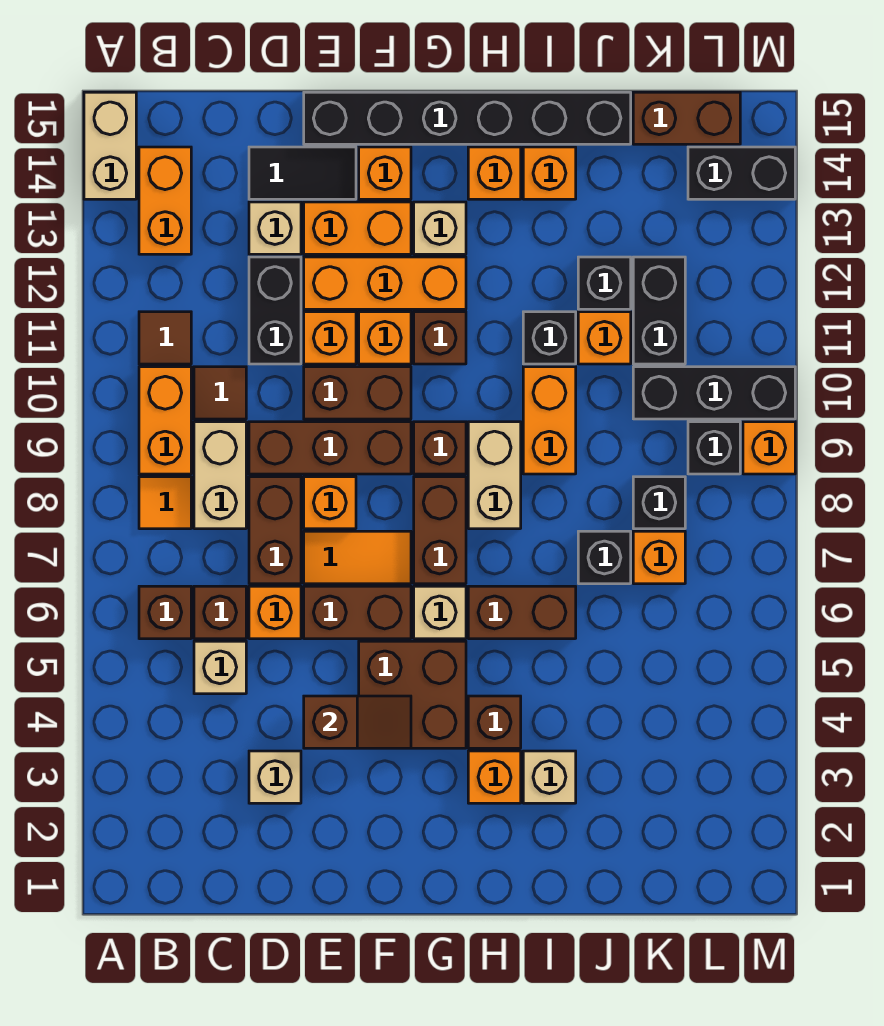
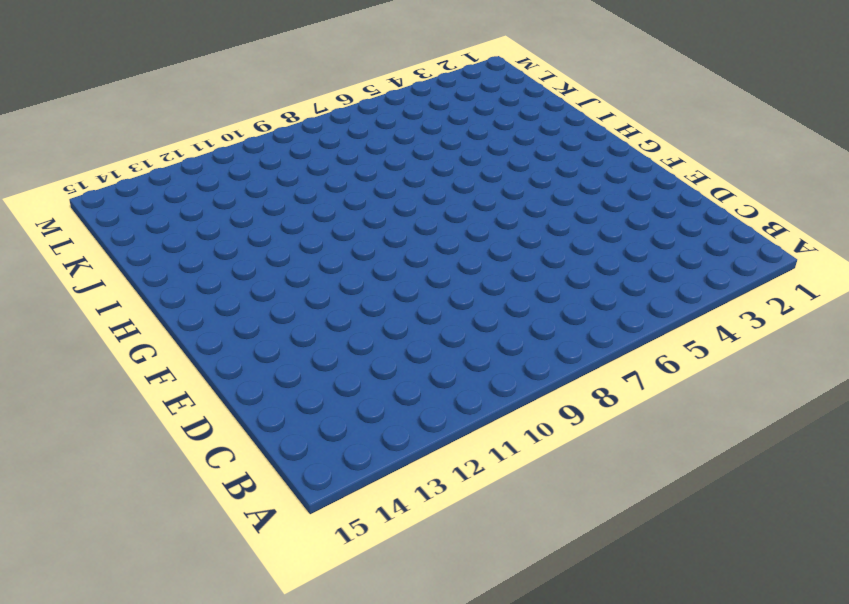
none -> tan brick A14:A15 level 1
none -> brown brick B6 level 1
none -> orange tile B8 level 1
none -> orange brick B9:B10 level 1

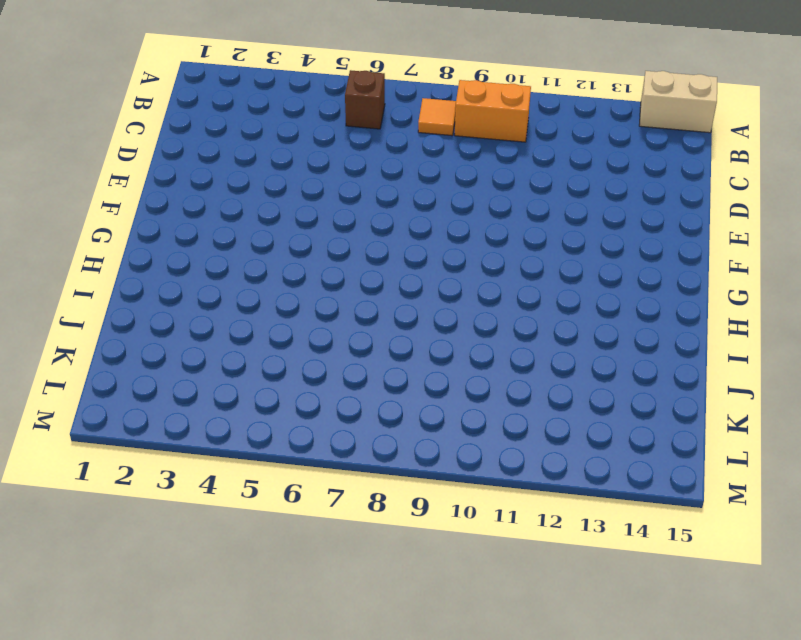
none -> brown tile B11 level 1
none -> orange brick B13:B14 level 1
none -> tan brick C5 level 1
none -> brown brick C6 level 1

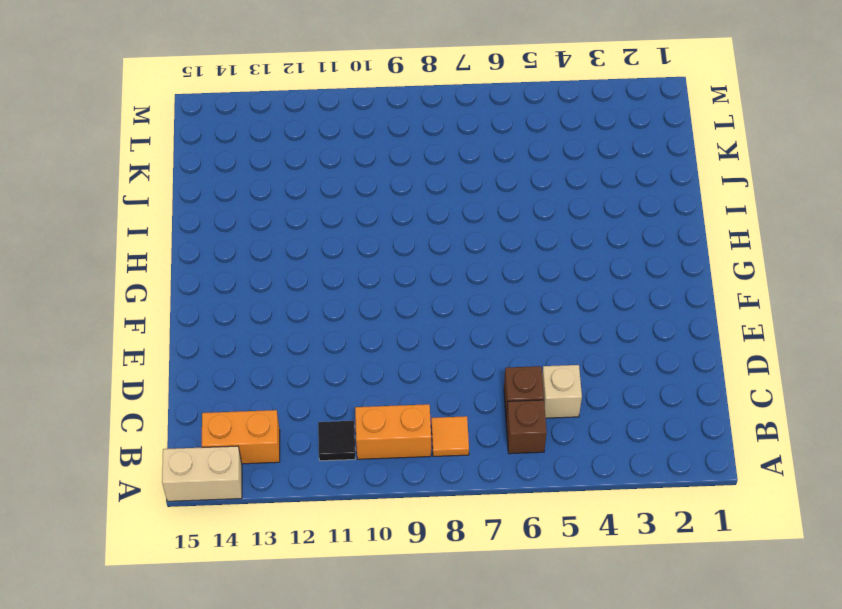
black tile B11 level 1 -> brown tile B11 level 1
none -> tan brick C8:C9 level 1
none -> brown tile C10 level 1
none -> tan brick D3 level 1
none -> orange brick D6 level 1

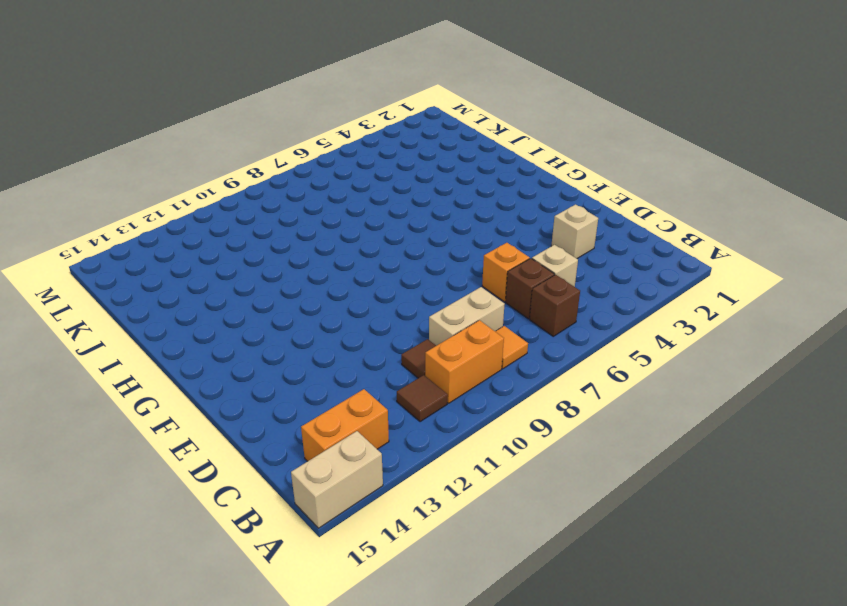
none -> brown brick D7:D8 level 1
none -> brown brick D9:F9 level 1
none -> black brick D11:D12 level 1
none -> tan brick D13 level 1

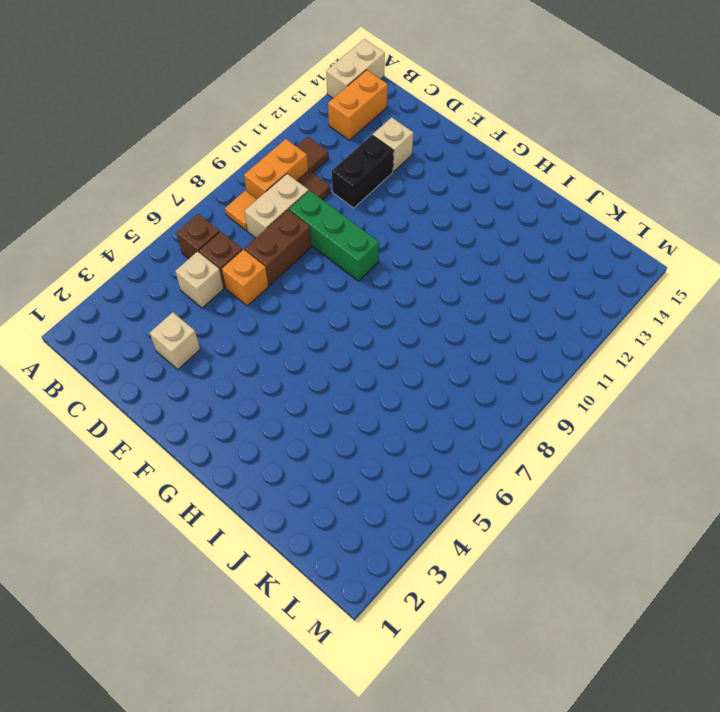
green brick D9:F9 level 1 -> brown brick D9:F9 level 1
none -> black tile D14:E14 level 1
none -> brown brick E6:F6 level 1
none -> orange tile E7:F7 level 1
none -> orange brick E8 level 1

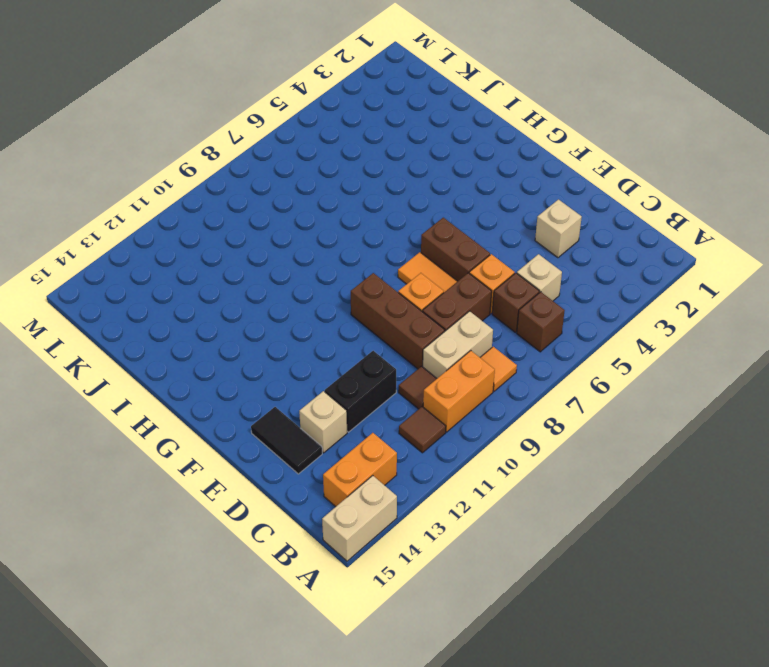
none -> brown brick E10:F10 level 1
none -> orange brick E11 level 1
none -> orange brick E12:G12 level 1
none -> orange brick E13:F13 level 1

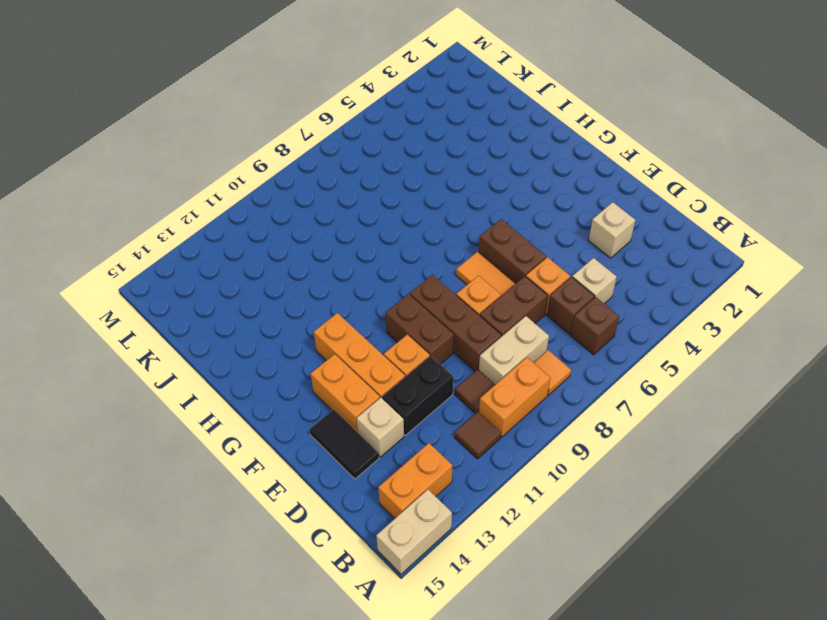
none -> black brick E15:J15 level 1
none -> brown brick F4:G5 level 1
none -> orange brick F11 level 1
none -> orange brick F14 level 1

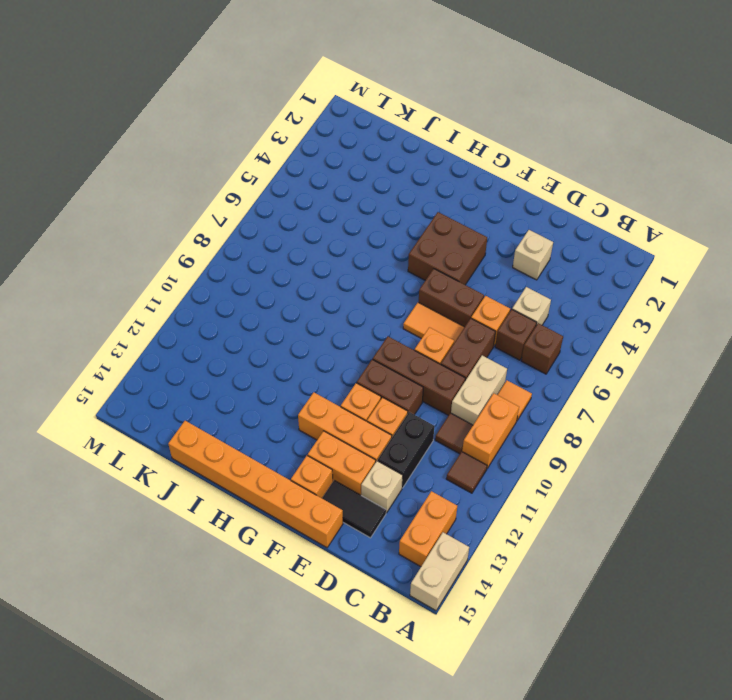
orange brick E15:J15 level 1 -> black brick E15:J15 level 1
none -> tan brick G6 level 1
none -> brown brick G7:G8 level 1
none -> brown brick G9 level 1
none -> brown brick G11 level 1

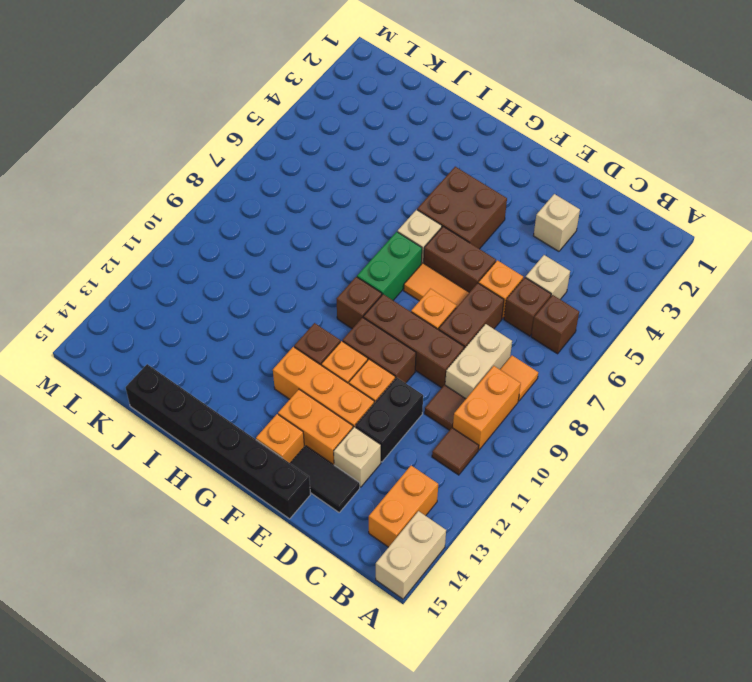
green brick G7:G8 level 1 -> brown brick G7:G8 level 1
none -> tan brick G13 level 1
none -> orange brick H3 level 1
none -> brown brick H4 level 1
none -> brown brick H6:I6 level 1

